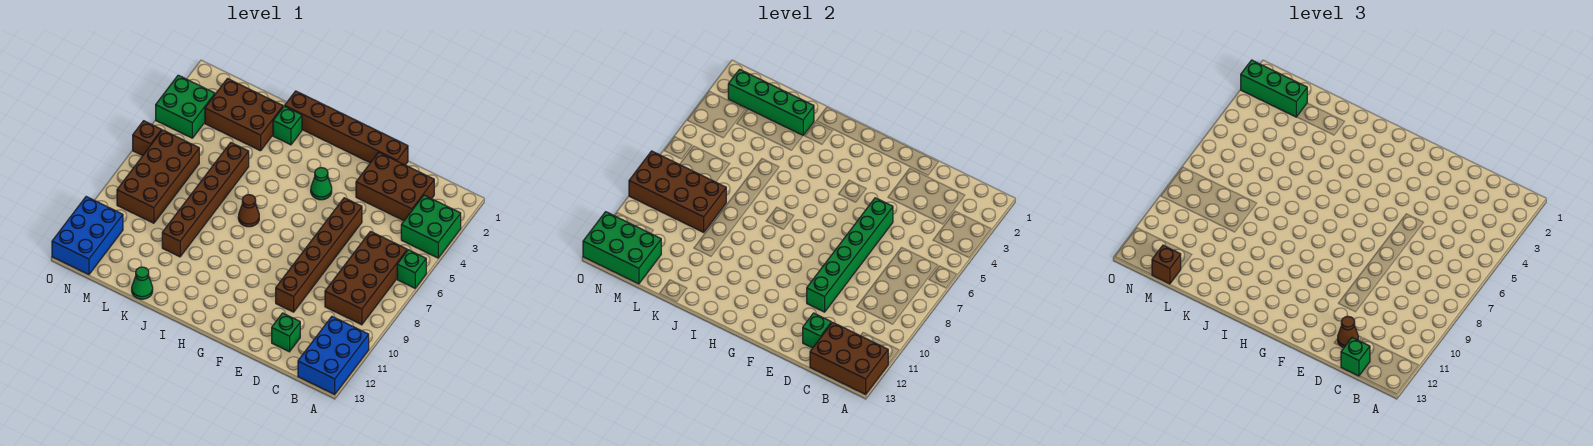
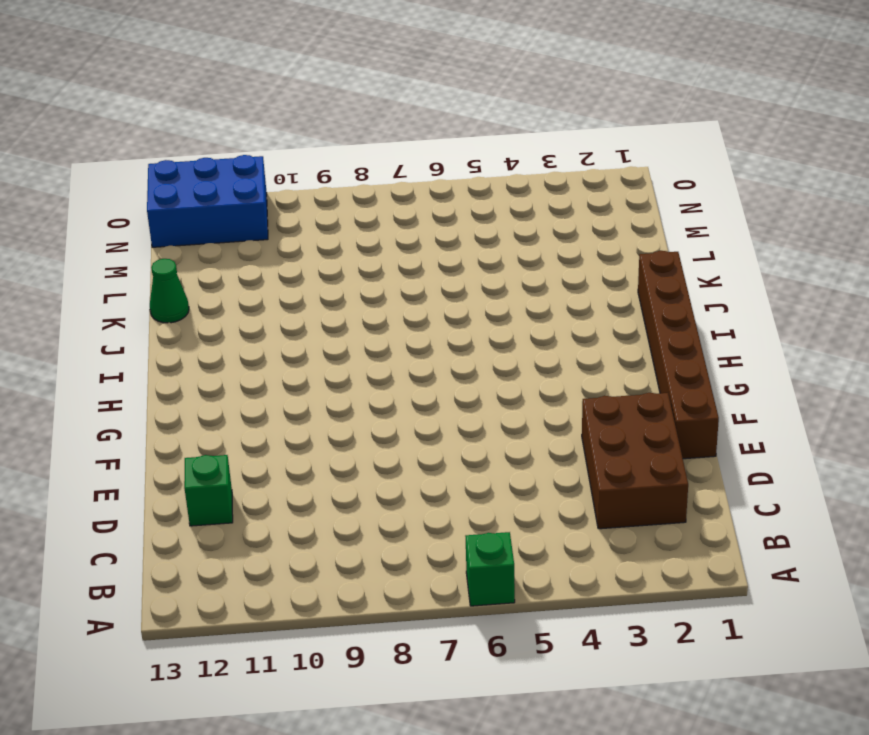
none -> green brick A3:B4 level 1
none -> blue brick A11:B13 level 1
none -> brown brick B6:C9 level 1

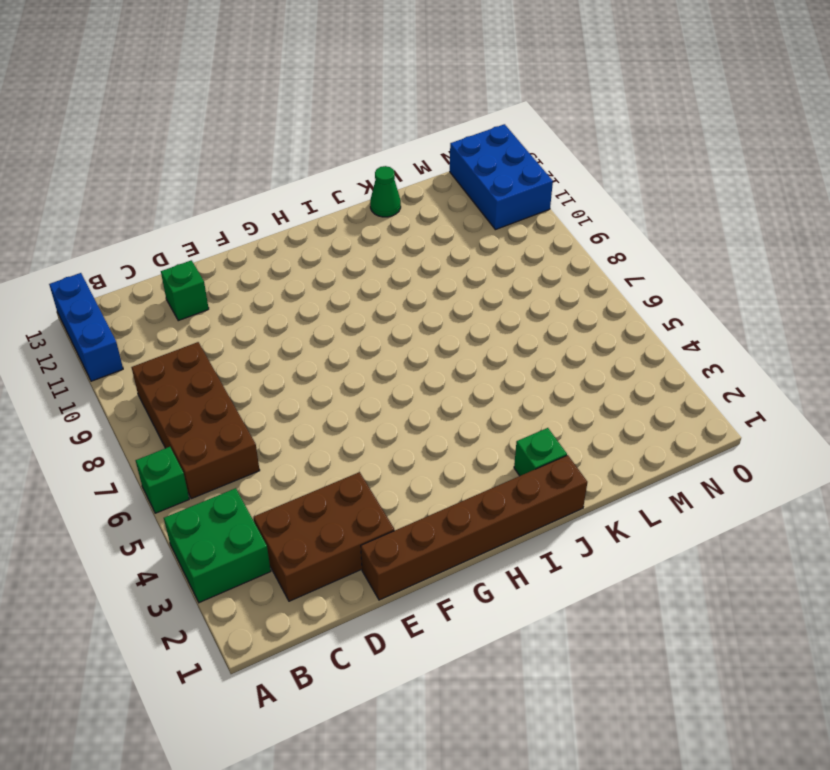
blue brick A11:A13 level 1 -> blue brick A11:B13 level 1
none -> brown brick E5:E10 level 1
none -> green cone G4 level 1
none -> brown cone I7 level 1

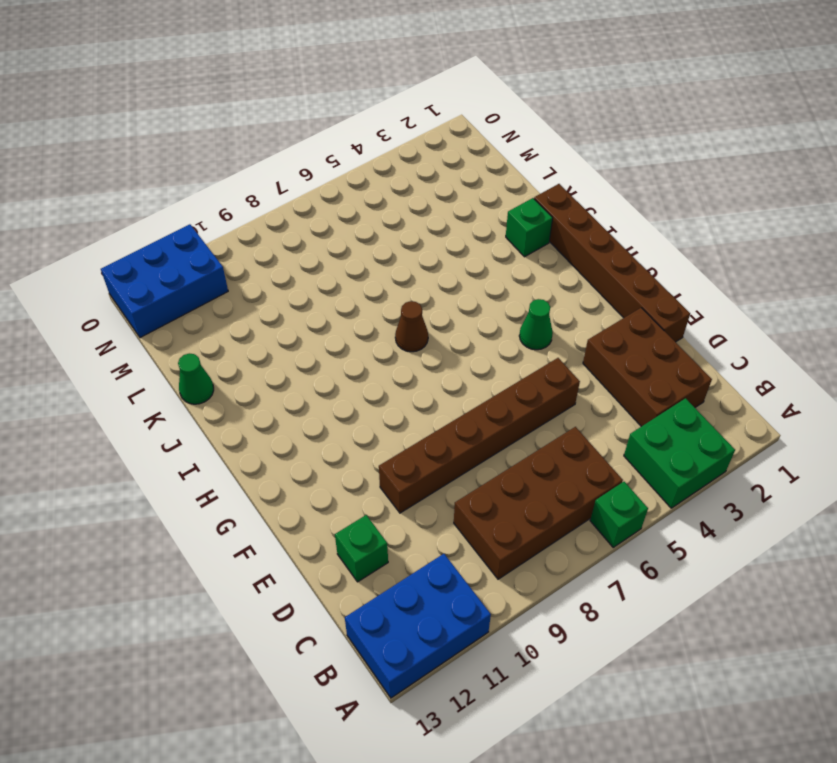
none -> brown brick K2:M3 level 1
none -> brown brick K5:K10 level 1
none -> brown brick M6:N9 level 1

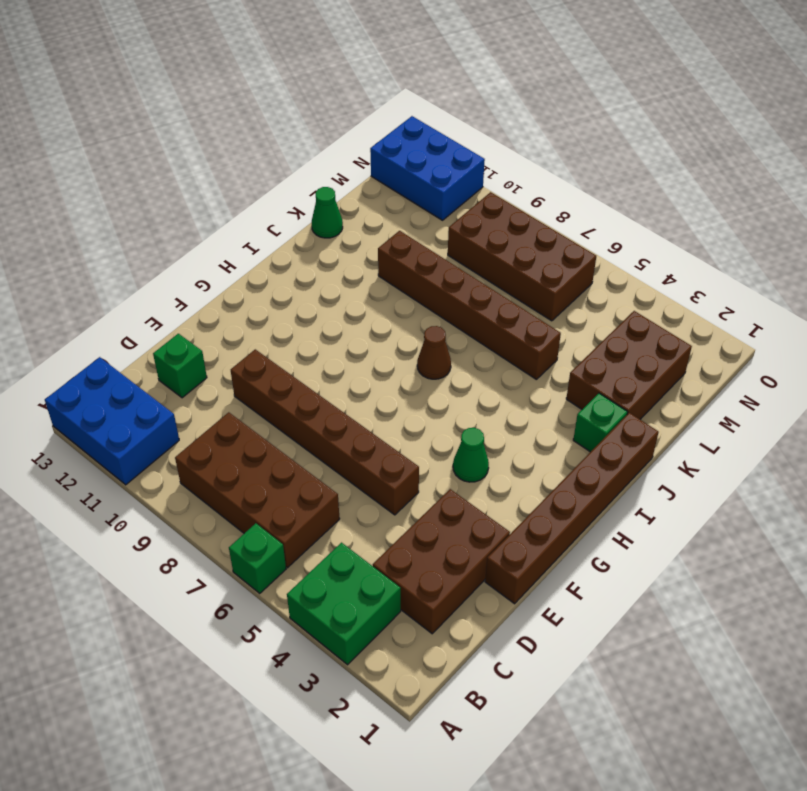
none -> green brick N3:O4 level 1
none -> brown brick O6 level 1
none -> brown brick A12:C13 level 2

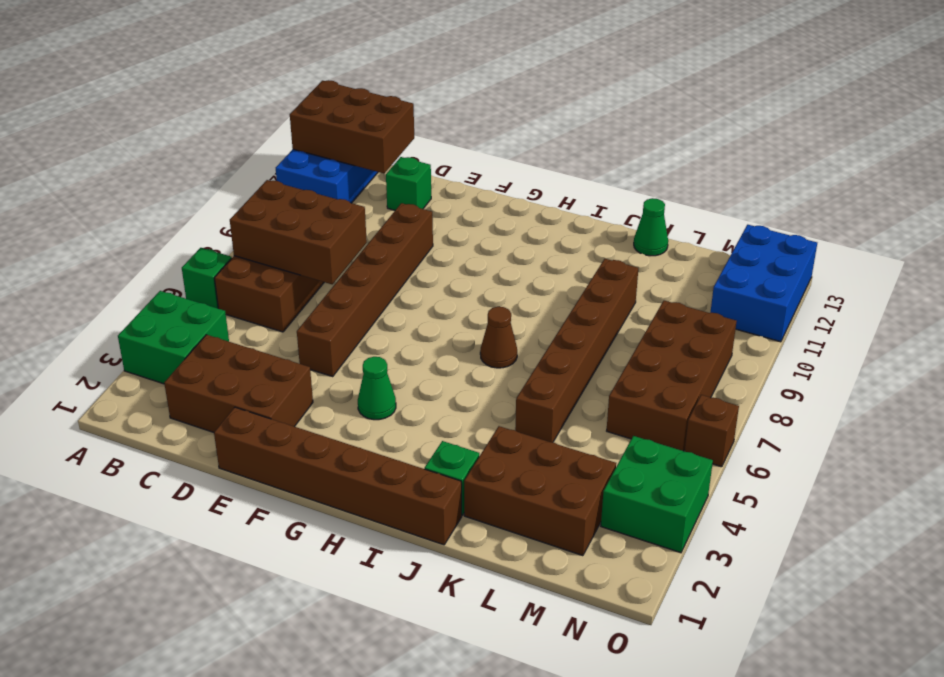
brown brick B7:D8 level 2 -> none
none -> green brick D12 level 2
none -> green brick E5:E10 level 2
none -> green brick K2:N2 level 2

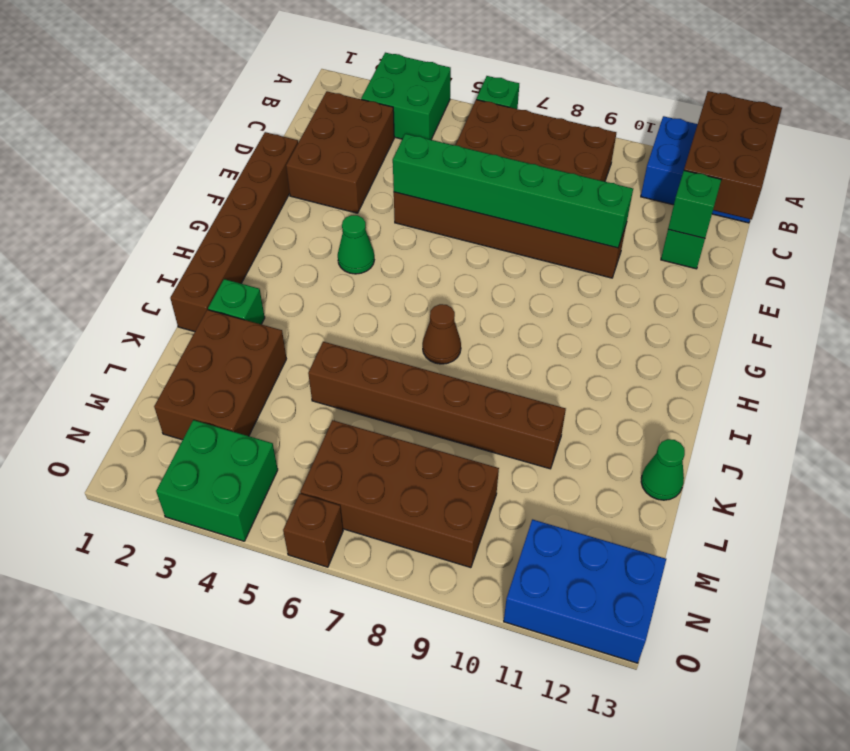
none -> green brick K2:N2 level 2
none -> brown brick L8:O9 level 2
none -> green brick M12:O13 level 2

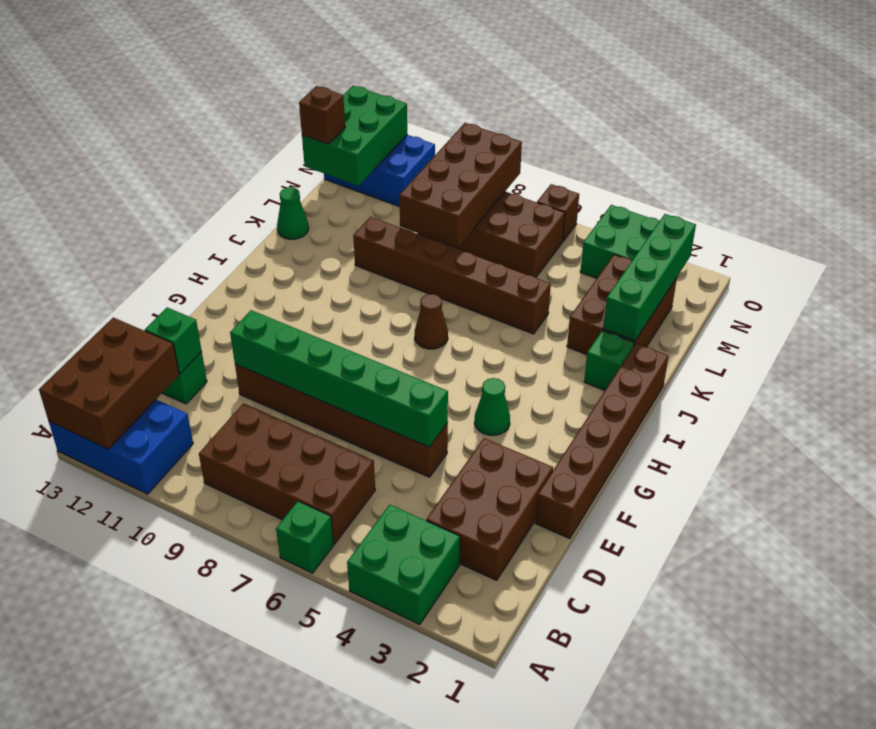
none -> green brick C13 level 3
none -> brown cone D12 level 3
none -> green brick M2:O2 level 3

